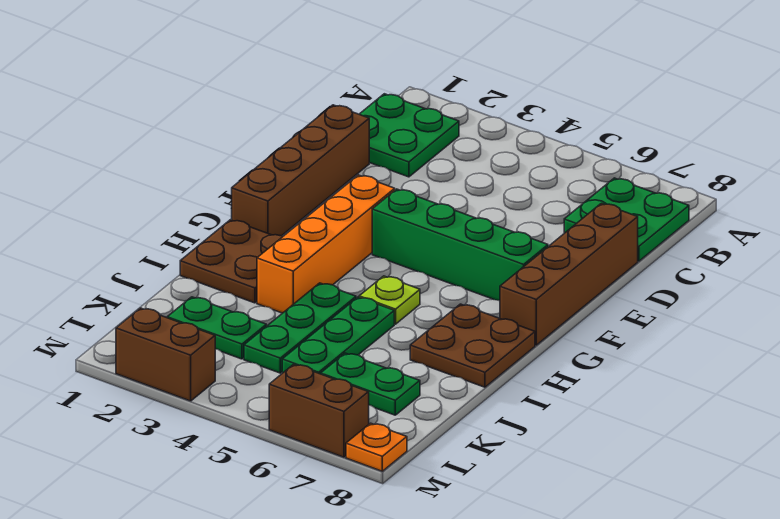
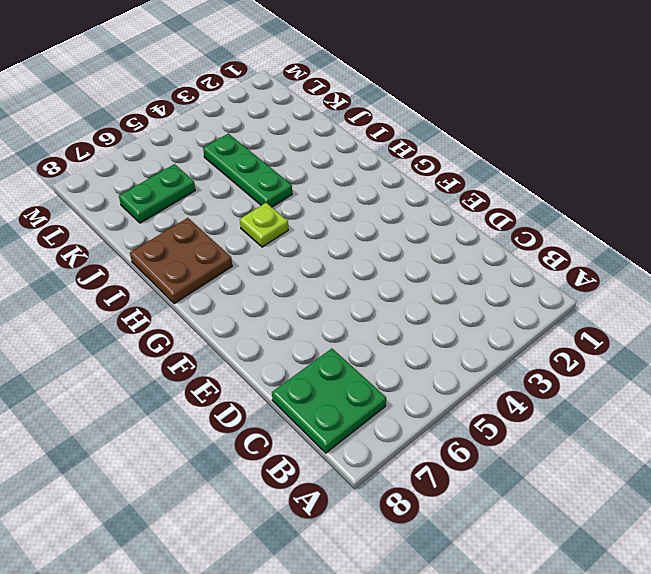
none -> green plate B1:C2 level 1
none -> brown brick D1:G1 level 1
none -> brown brick D8:G8 level 1

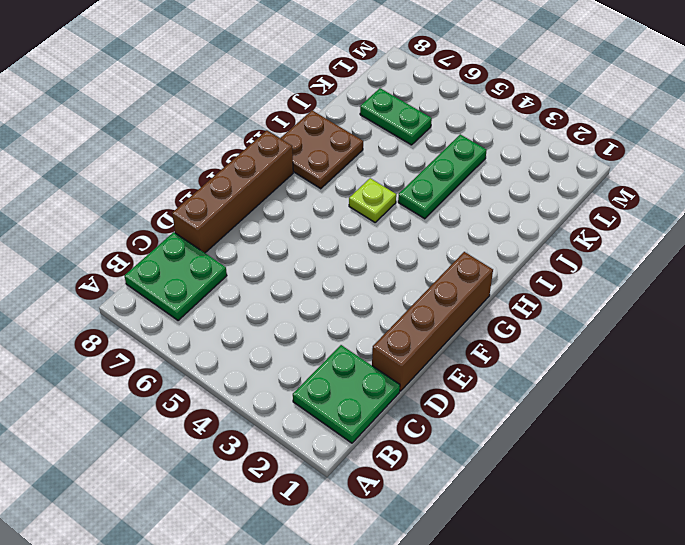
none -> orange brick F3:I3 level 1
none -> green brick F4:F7 level 1
none -> brown plate H1:I2 level 1

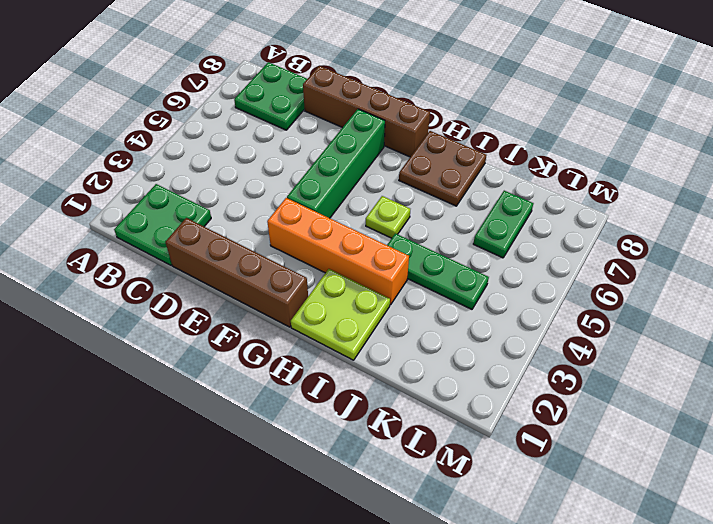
lime plate H1:I2 level 1 -> brown plate H1:I2 level 1
none -> green plate I5:K5 level 1
none -> green plate K2:K3 level 1
none -> brown brick M2:M3 level 1

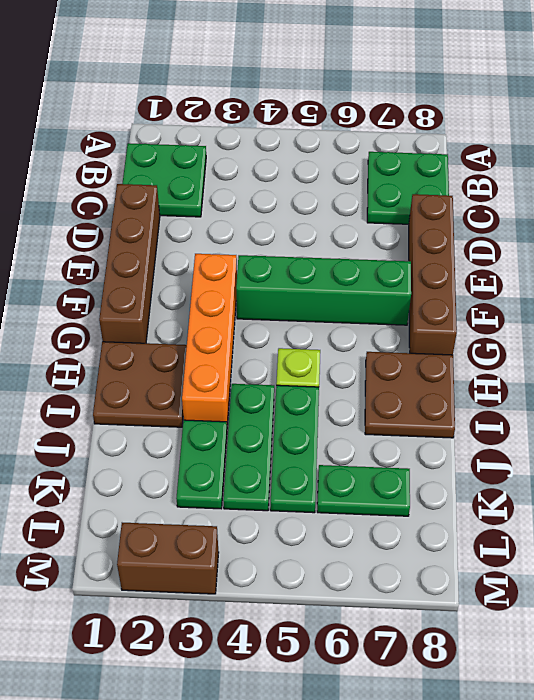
green plate J3:K3 level 1 -> green plate K2:K3 level 1
none -> brown brick M6:M7 level 1
none -> orange plate M8 level 1

